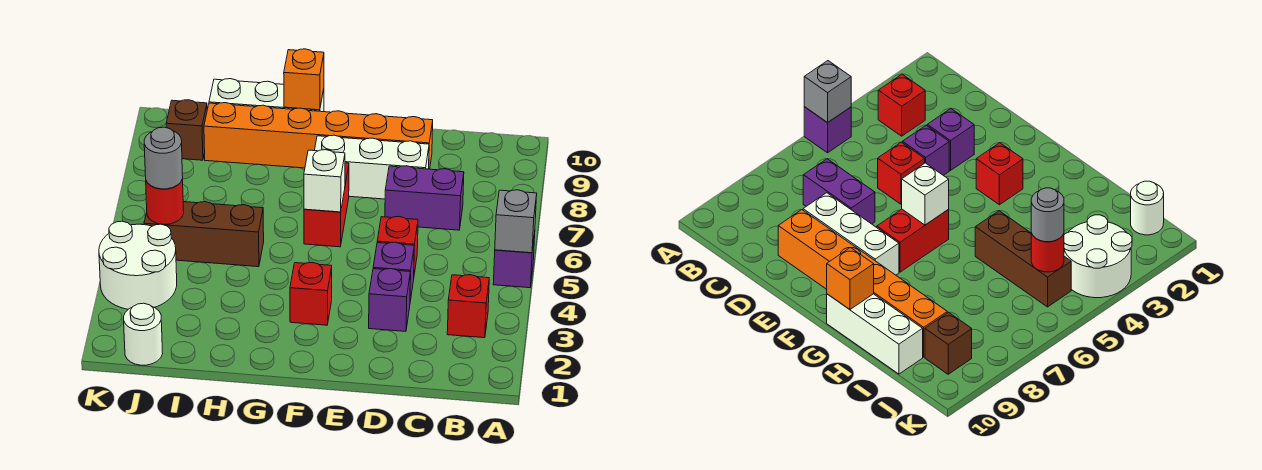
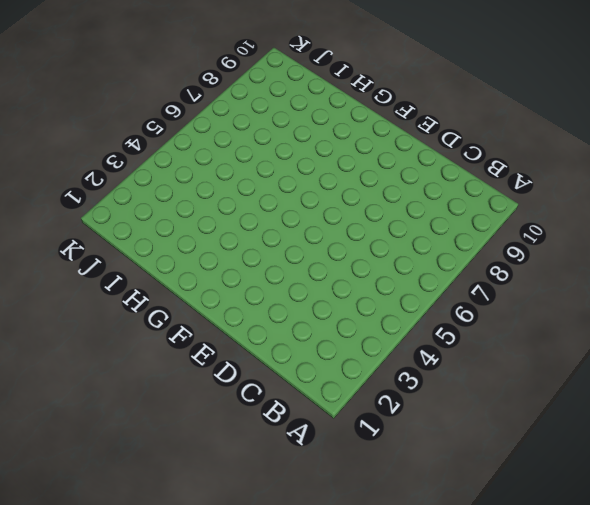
none -> purple brick A5 level 1
none -> red brick B3 level 1
none -> purple brick C7:D7 level 1

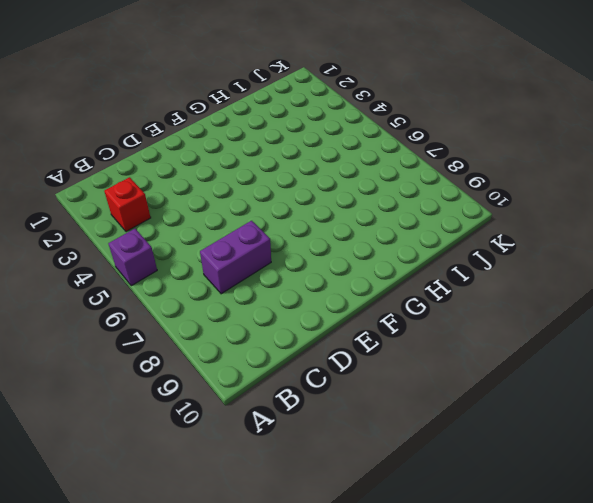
none -> purple brick D3 level 1
none -> purple brick D4 level 1
none -> red brick D5 level 1

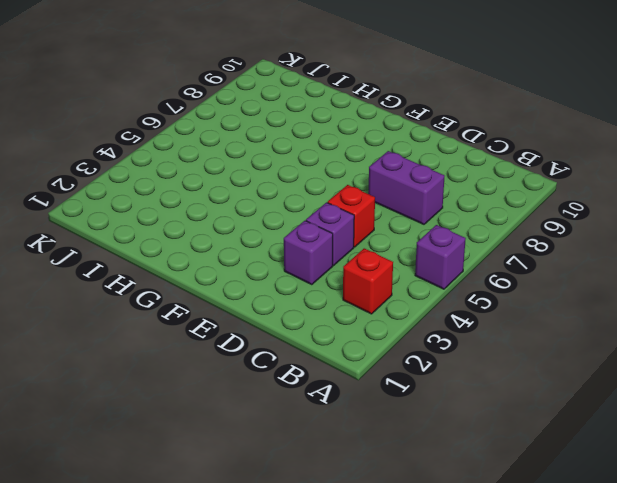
none -> white brick D8:F8 level 1
none -> orange brick D9:I9 level 1
none -> red brick F3 level 1

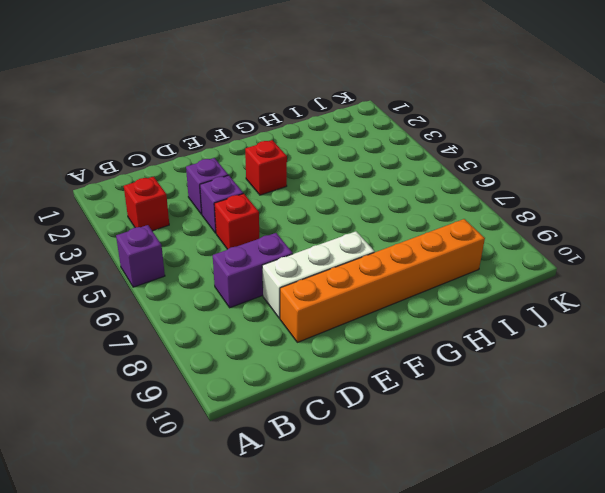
none -> red brick F6:F7 level 1
none -> white brick G10:I10 level 1
none -> brown brick H5:J5 level 1

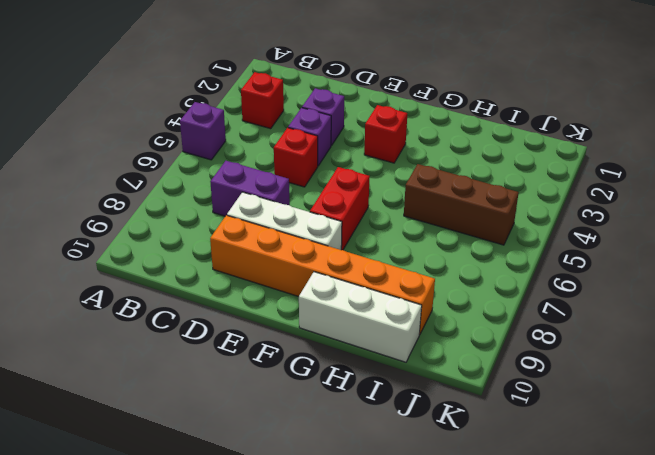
none -> white round brick J1 level 1
none -> white round brick J3:K4 level 1
none -> brown brick J9 level 1

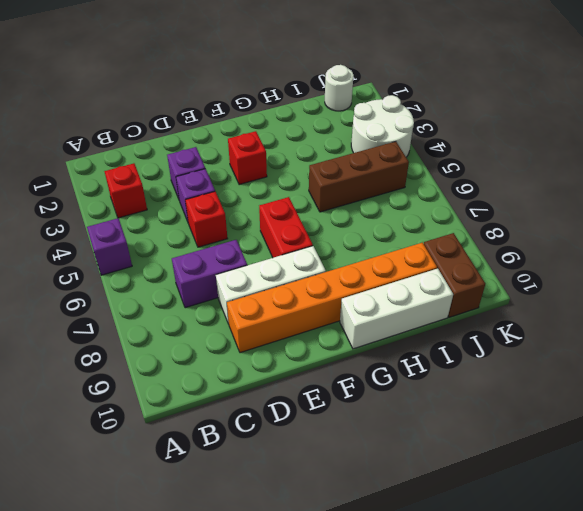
brown brick J9:J10 level 1 -> brown brick J9 level 1
none -> grey brick A5 level 2
none -> white brick F6 level 2
none -> orange brick G10 level 2

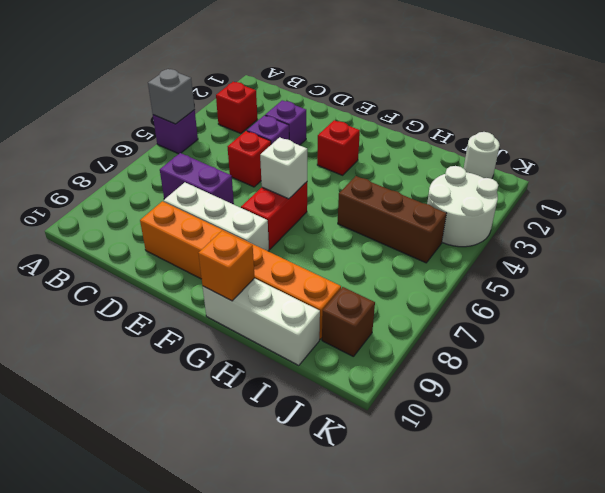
none -> red round brick J5 level 2
none -> grey round brick J5 level 3

